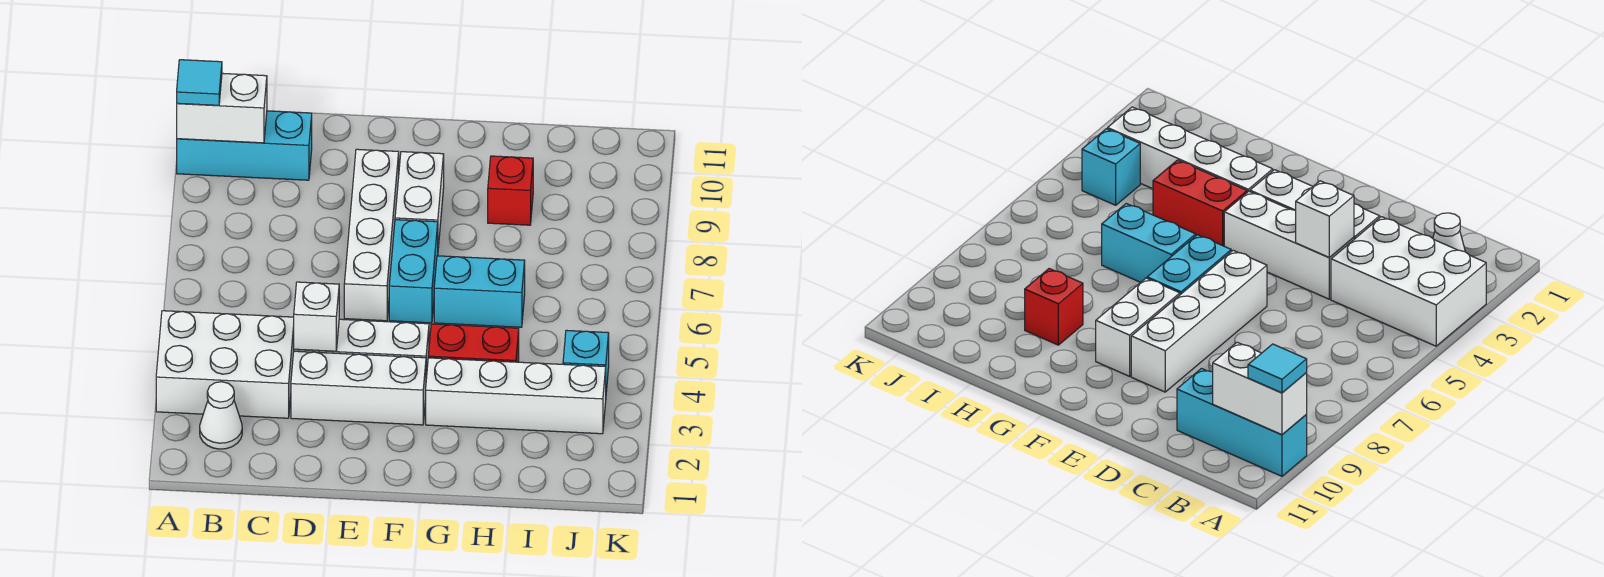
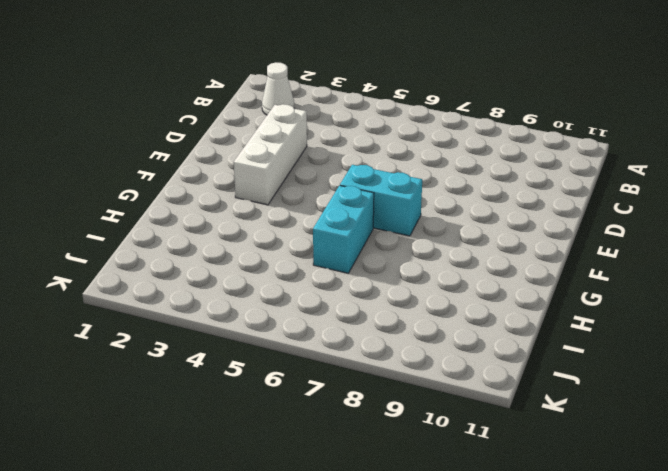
none -> white brick A3:C4 level 1
none -> cyan brick A10:C10 level 1
none -> white brick D4:F4 level 1

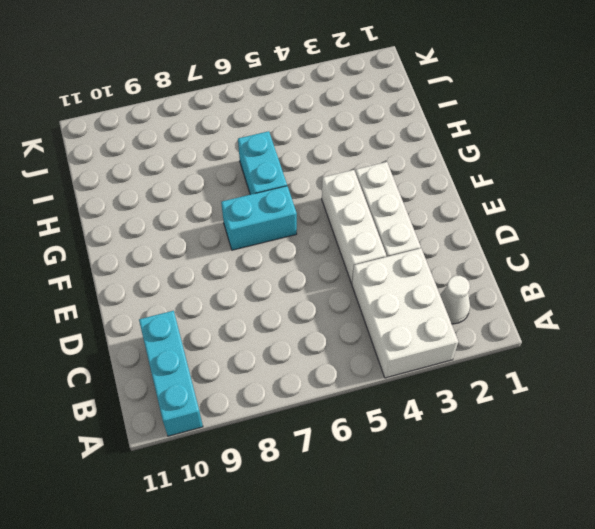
none -> white brick E6:E9 level 1
none -> white brick F8:F9 level 1
none -> white brick G3:J3 level 1

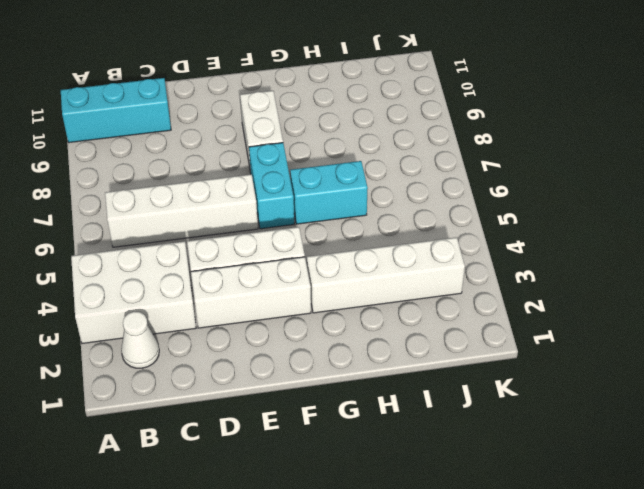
white brick B6:E6 level 1 -> white brick E6:E9 level 1
none -> red brick G4:H4 level 1
none -> red brick H9 level 1
none -> cyan brick J4 level 1

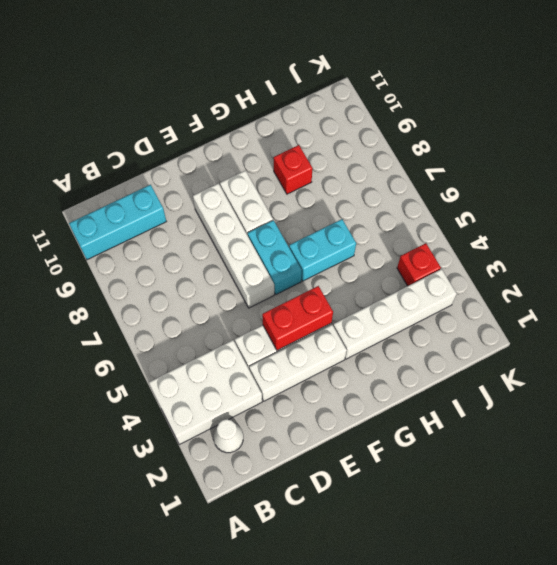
red brick E4:F4 level 2 -> red brick G4:H4 level 1
red brick J4 level 1 -> cyan brick J4 level 1
none -> white brick A10:B10 level 2
none -> white brick D4 level 2
none -> cyan tile A10 level 3

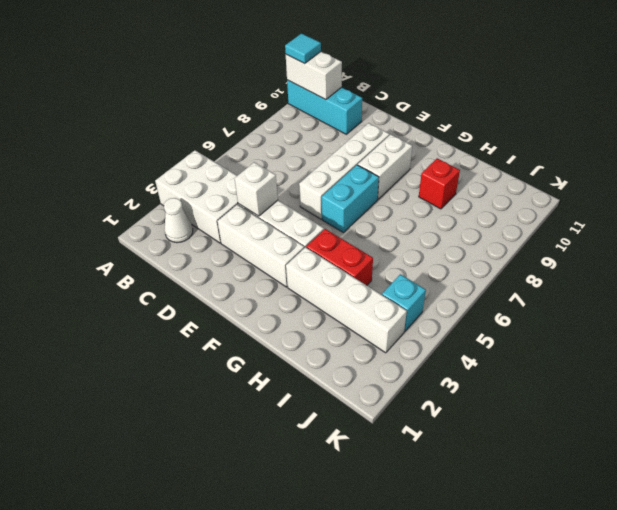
none -> cyan brick G6:H6 level 1

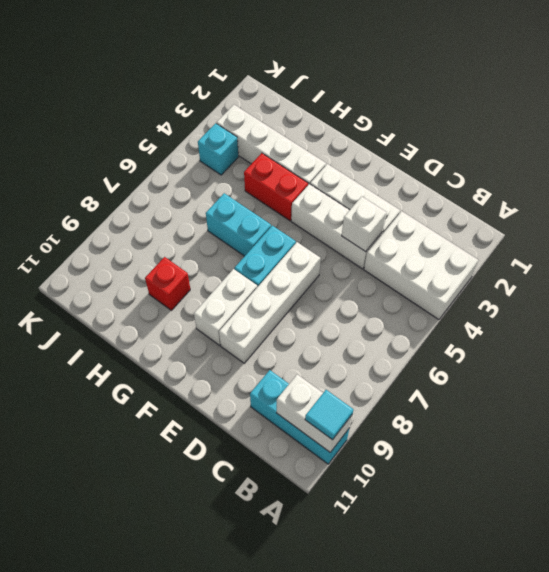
none -> white cone B2 level 1

